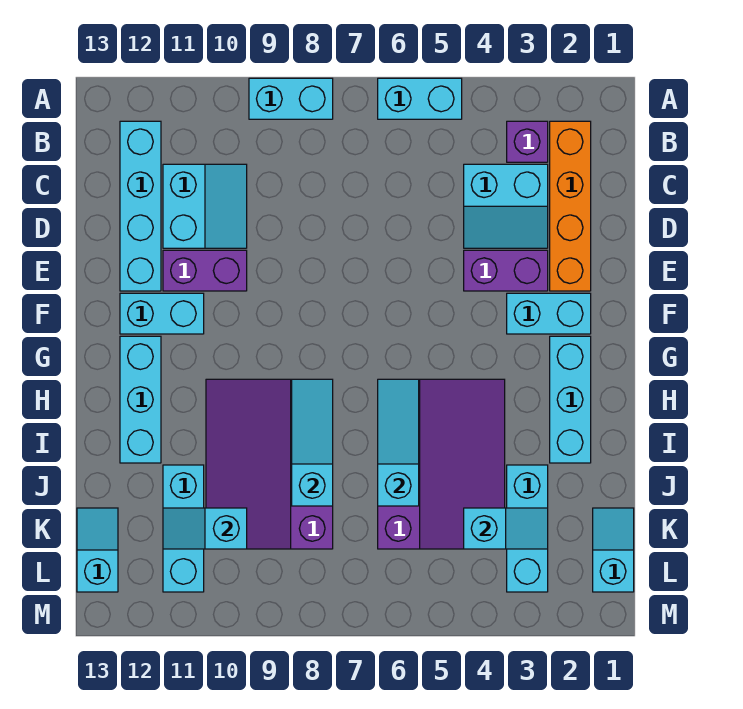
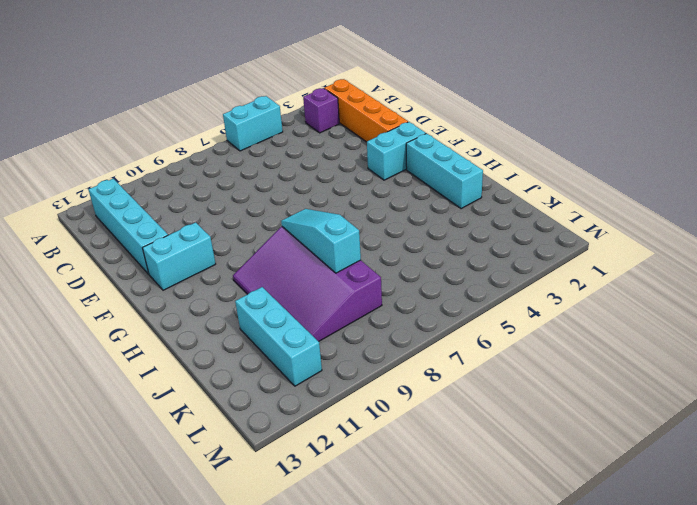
none -> cyan brick A8:A9 level 1
none -> cyan slope C3:D4 level 1 top C
none -> cyan slope C10:D11 level 1 top 11

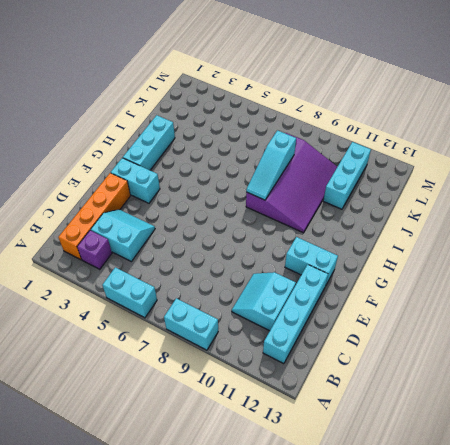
none -> purple brick E3:E4 level 1
none -> purple brick E10:E11 level 1
none -> cyan brick G12:I12 level 1

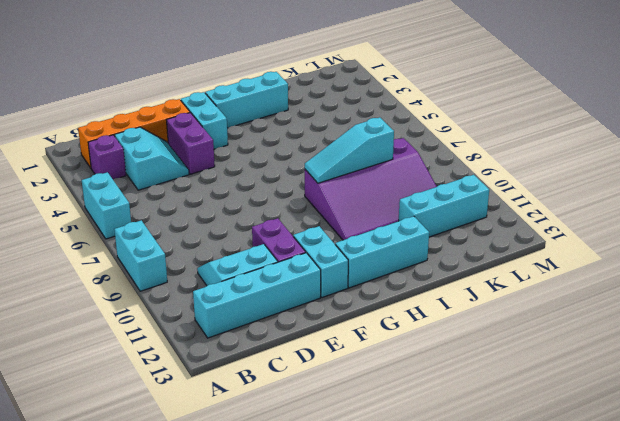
none -> purple slope H4:K6 level 1 top 6
none -> cyan brick J3:L3 level 1
none -> cyan slope K1:L1 level 1 top L

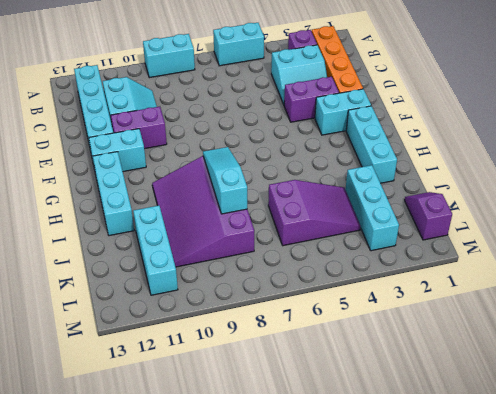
purple slope J4:K6 level 1 top 6 -> purple slope H4:K6 level 1 top 6
purple slope K1:L1 level 1 top L -> cyan slope K1:L1 level 1 top L
none -> cyan slope K13:L13 level 1 top L
none -> cyan slope H6:J6 level 2 top J
none -> cyan slope K3:K4 level 2 top 4

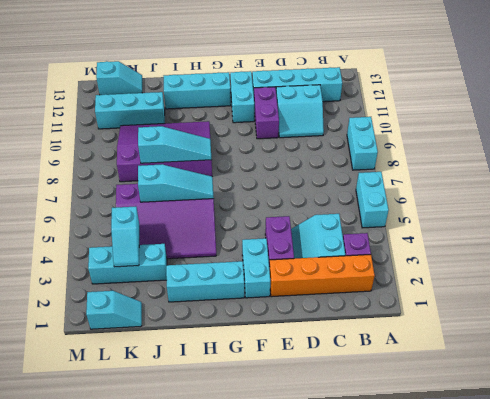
none -> cyan slope K10:K11 level 2 top 10

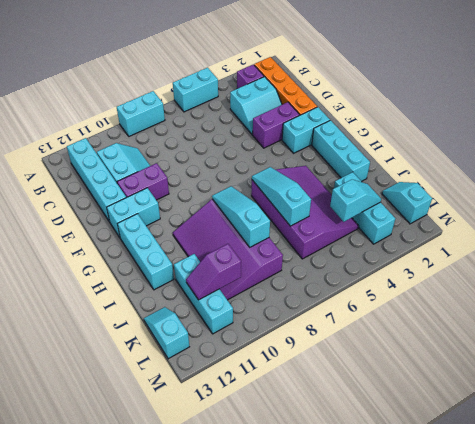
purple slope K10:K11 level 2 top 10 -> cyan slope K10:K11 level 2 top 10

